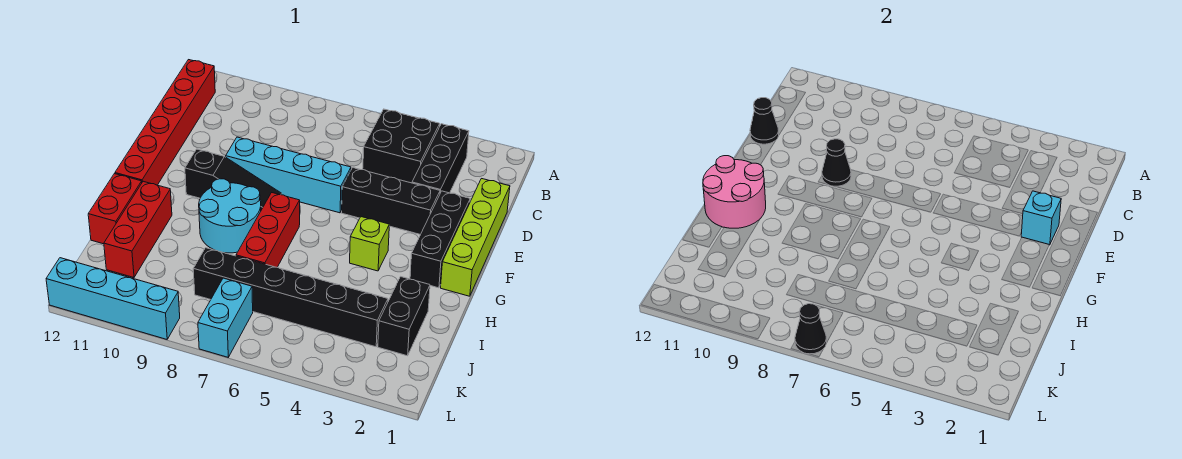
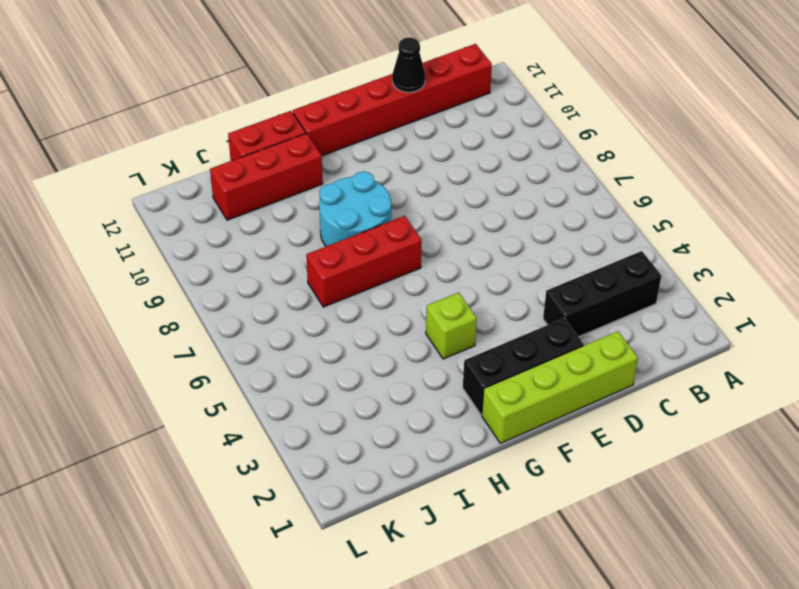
none -> black brick B4:C5 level 1
none -> black brick E3:E5 level 1
none -> cyan brick E6:E9 level 1

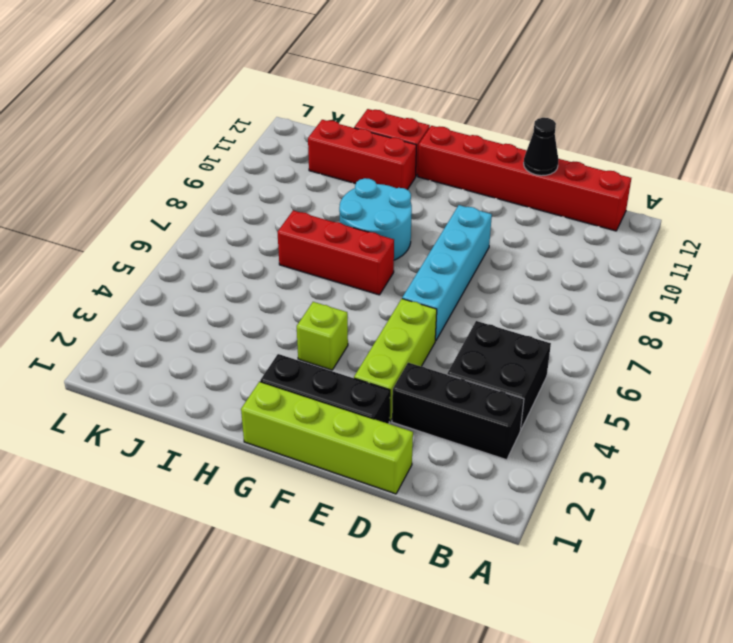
lime brick E3:E5 level 1 -> black brick E3:E5 level 1
none -> black slope F8:F10 level 1 top 10
none -> black brick I2:J2 level 1
none -> black brick J3:J8 level 1

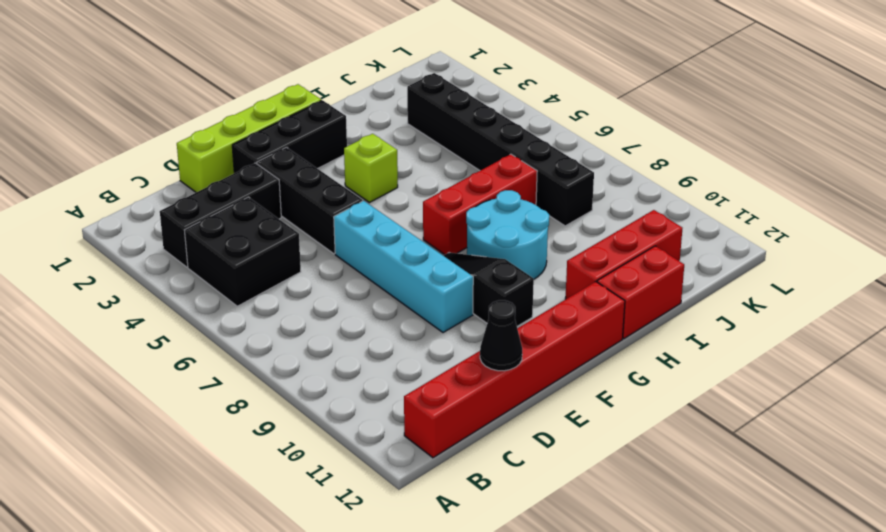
none -> black brick I2:J2 level 1
none -> cyan brick K7:L7 level 1
none -> cyan brick L9:L12 level 1

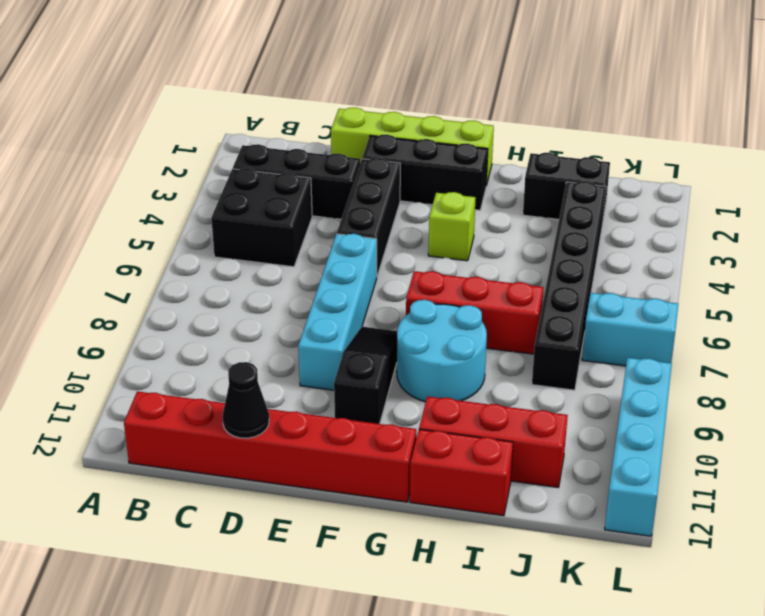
none -> cyan brick E2 level 2
none -> black cone E9 level 2
none -> pink round brick G11:H12 level 2

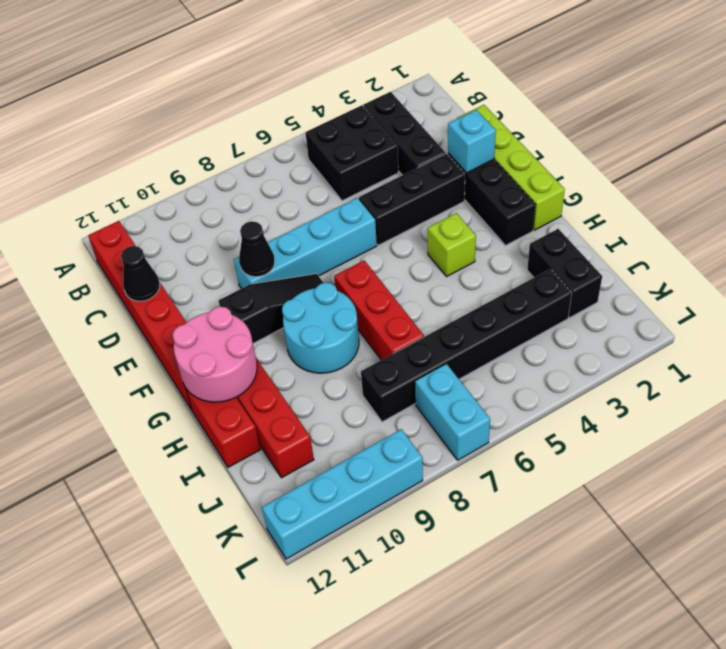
none -> black cone L7 level 2

